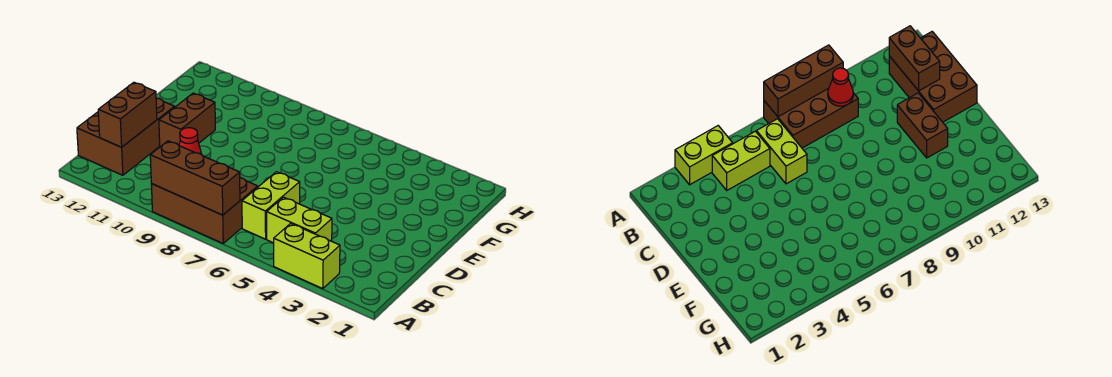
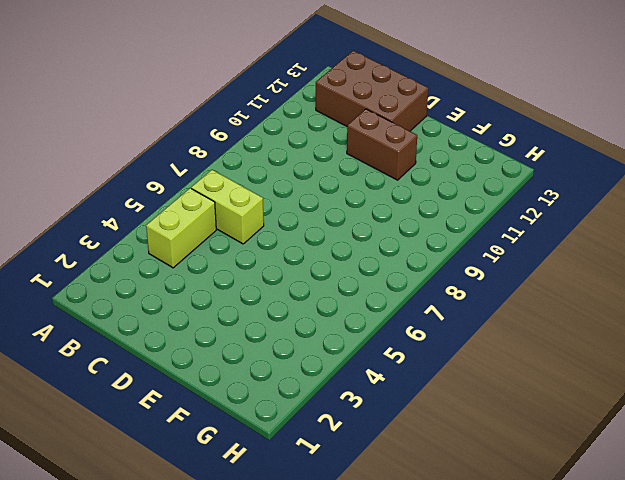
none -> lime brick A3:A4 level 1
none -> brown brick A7:B9 level 1

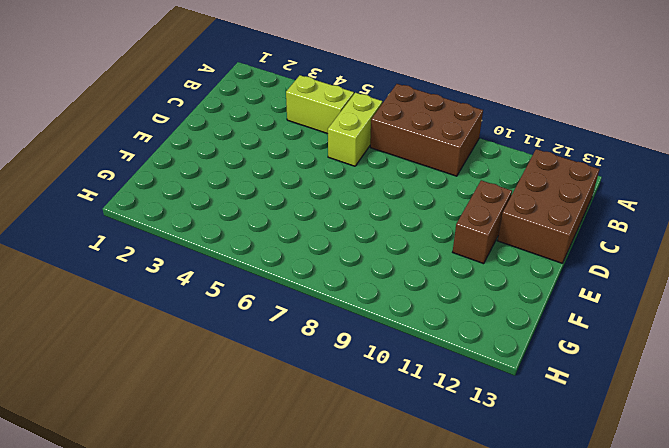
none -> lime brick A3:A4 level 1
none -> brown brick A7:A9 level 2

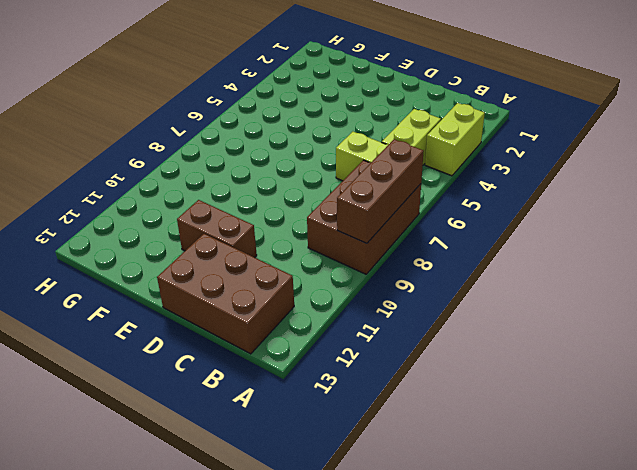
none -> red cone B9 level 2
none -> brown brick B12:C12 level 2

